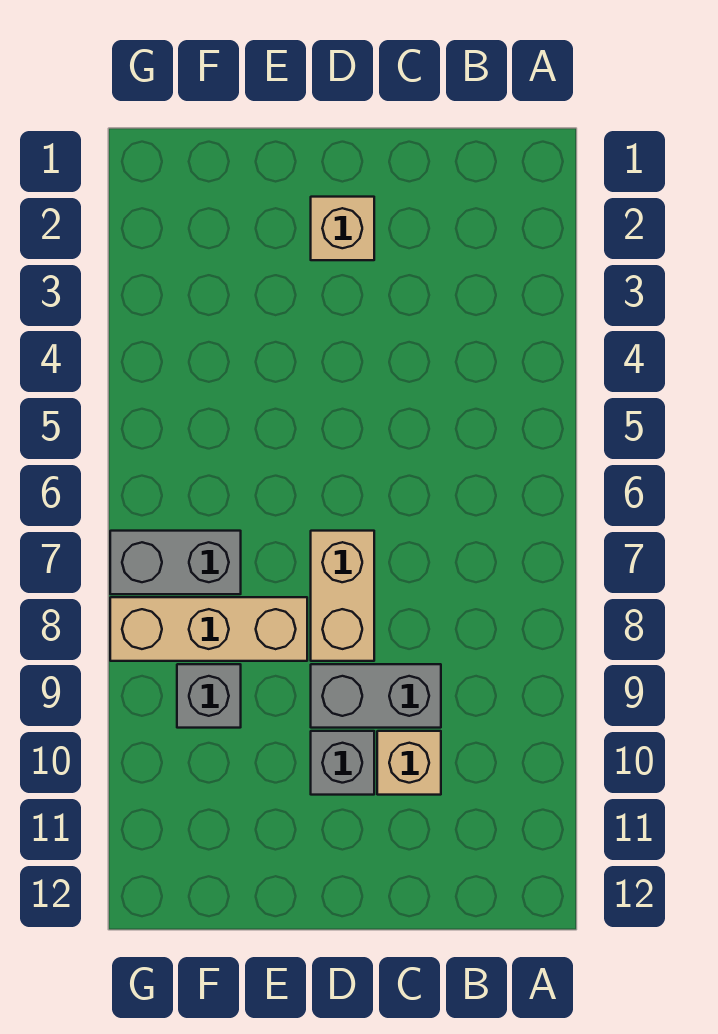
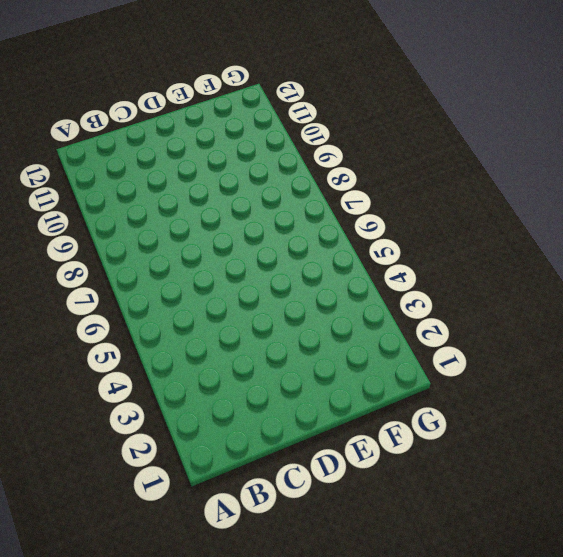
none -> grey brick C9:D9 level 1
none -> tan brick C10 level 1

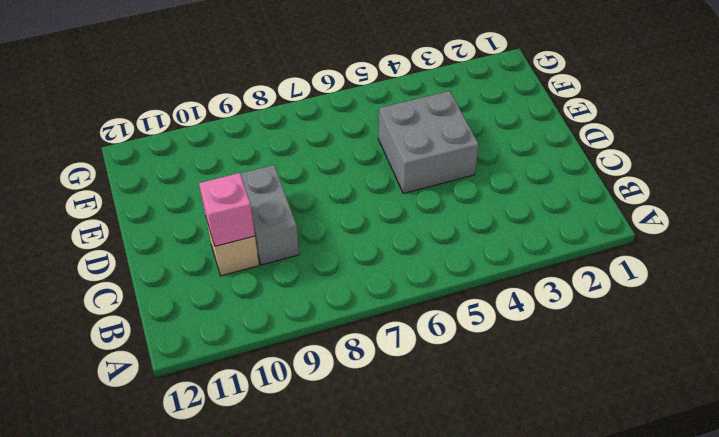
pink brick C10 level 2 -> none
grey brick D4:E5 level 1 -> none
none -> tan brick D2 level 1
none -> tan brick D7:D8 level 1

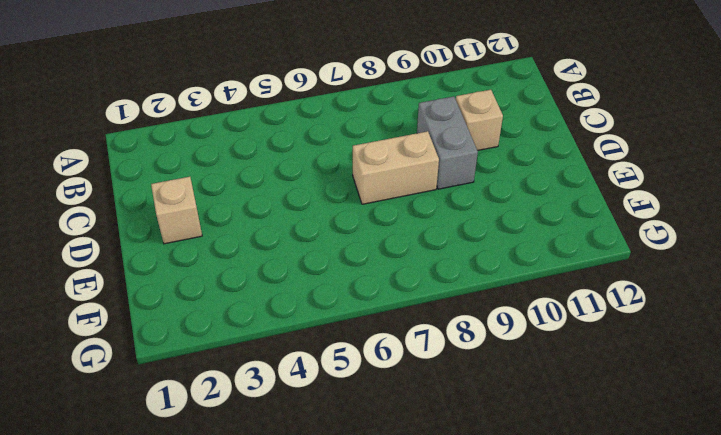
none -> grey brick D10 level 1
none -> tan brick E8:G8 level 1

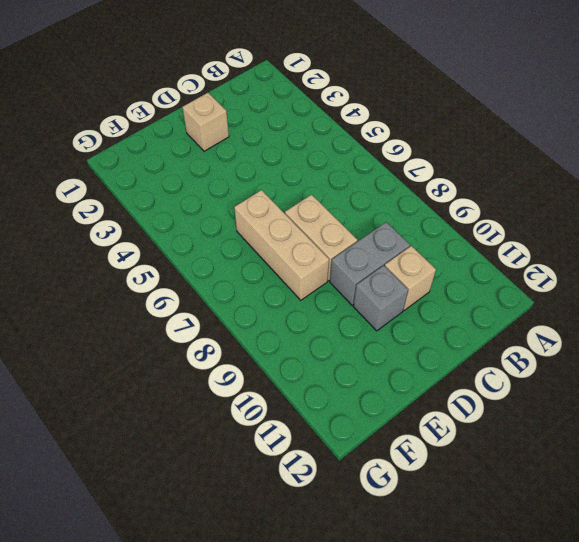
tan brick E6:E8 level 1 -> tan brick E8:G8 level 1
none -> grey brick F7:G7 level 1
none -> grey brick F9 level 1

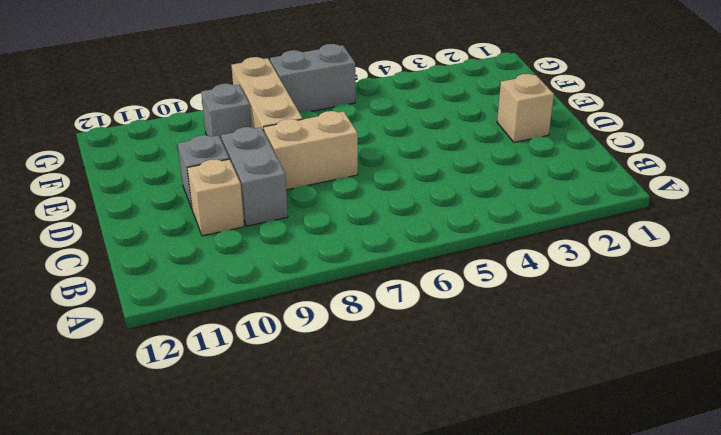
grey brick G6:G7 level 1 -> grey brick F7:G7 level 1

